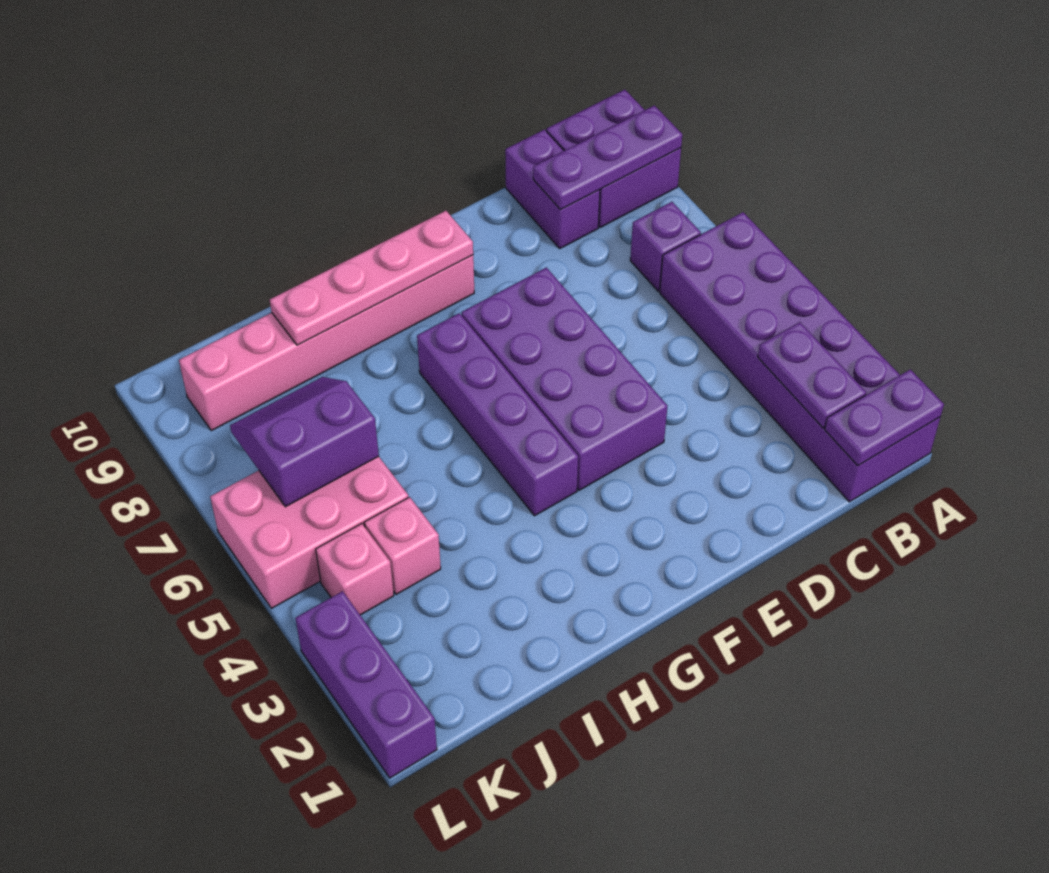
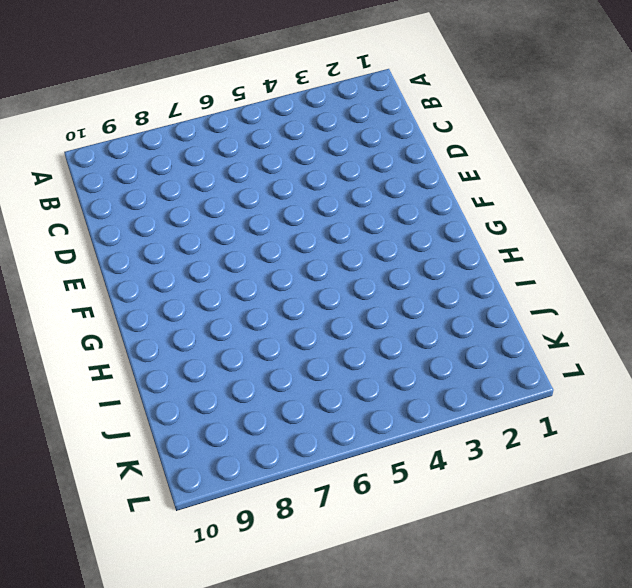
none -> purple brick A1:B6 level 1
none -> purple brick A9:B10 level 1
none -> purple brick B7 level 1

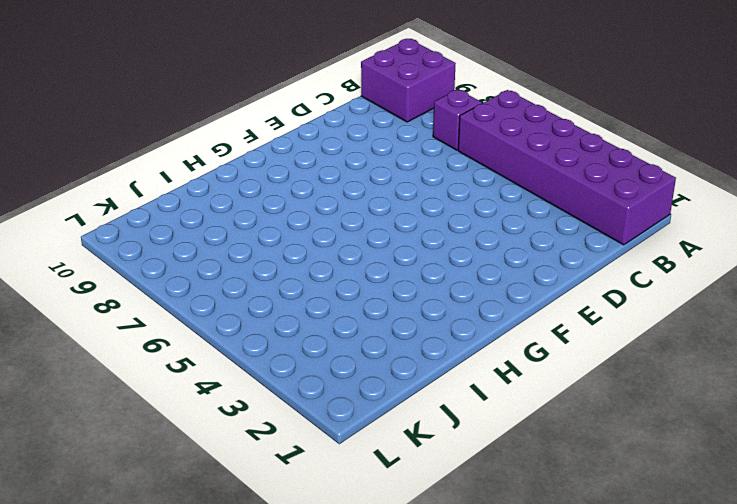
none -> purple brick C9:C10 level 1
none -> purple brick E4:F7 level 1
none -> pink brick F9:K9 level 1

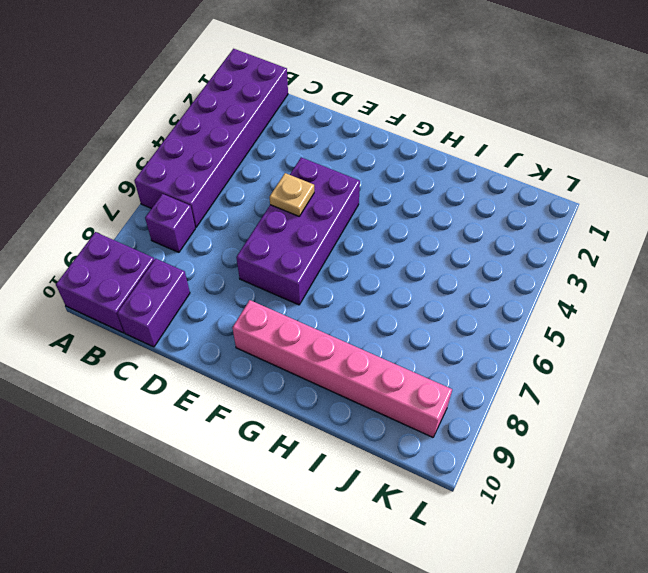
tan plate E5 level 2 -> none
none -> purple brick G4:G7 level 1
none -> pink brick J4 level 1
none -> pink brick J5:L6 level 1

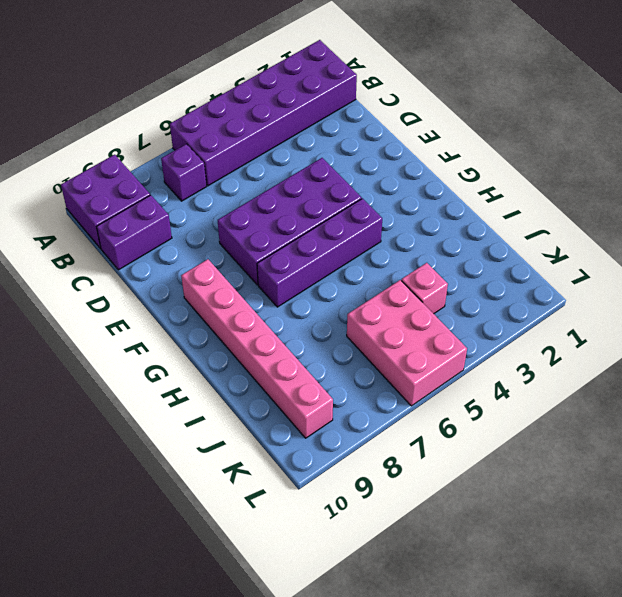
none -> pink brick K4 level 1
none -> purple brick L1:L3 level 1
none -> purple plate A1:B1 level 2

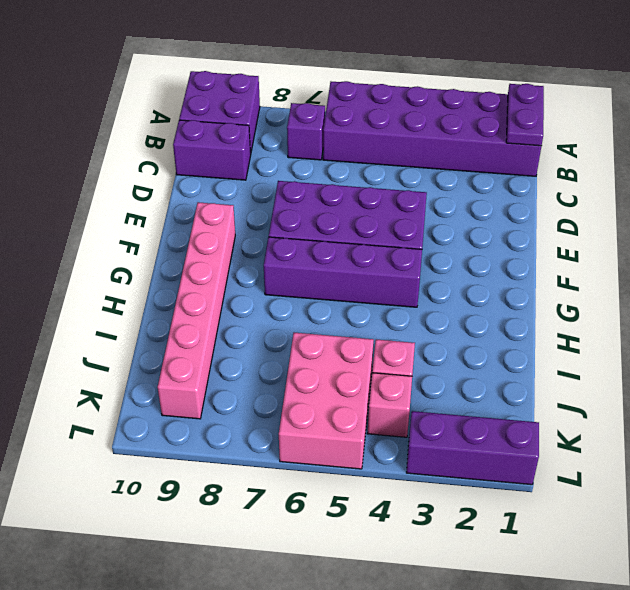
none -> purple plate A9:C9 level 2
none -> purple plate B2:B3 level 2
none -> pink plate F9:I9 level 2

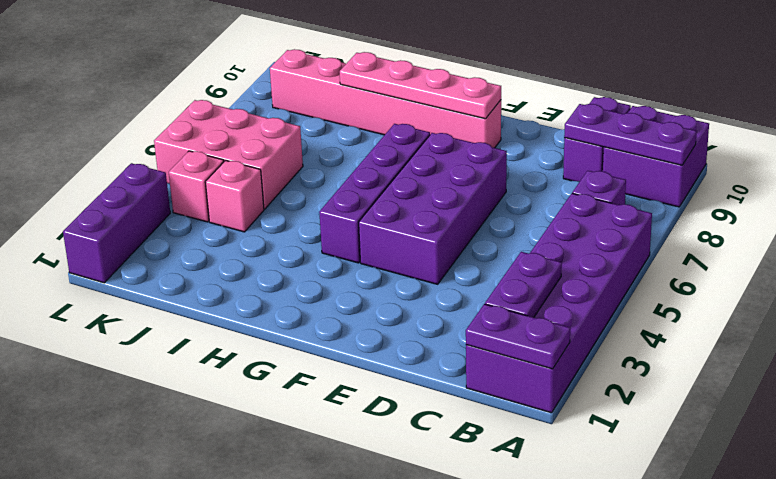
none -> purple slope J6:K7 level 2 top 6

